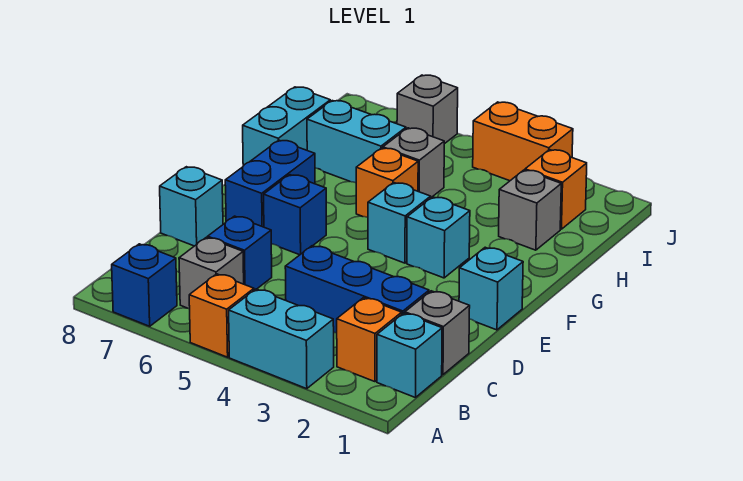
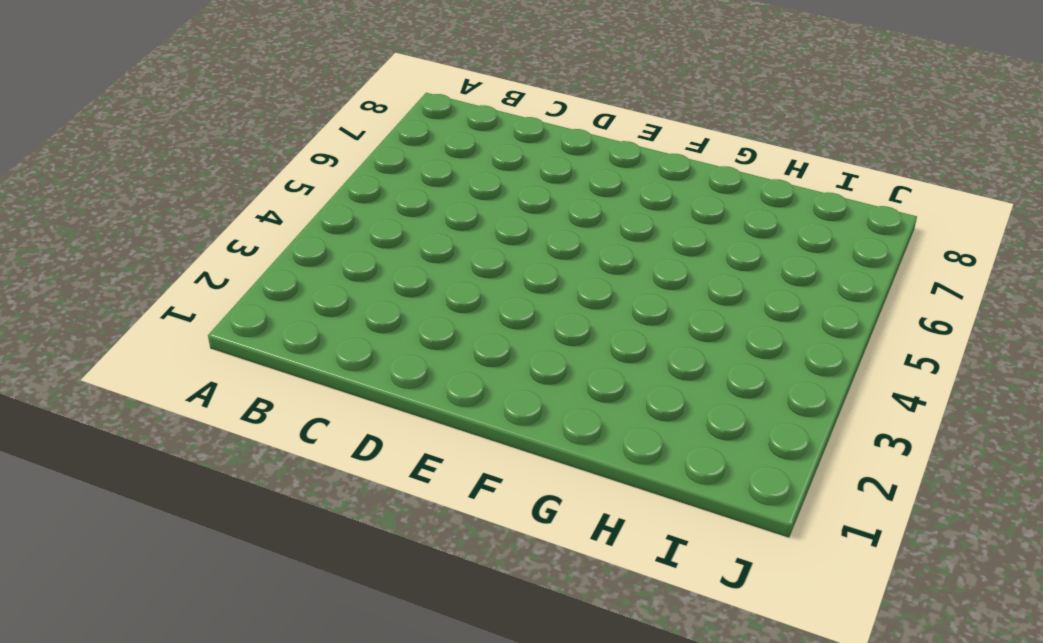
none -> cyan brick A3:A4 level 1
none -> orange brick A5 level 1
none -> blue brick A7 level 1

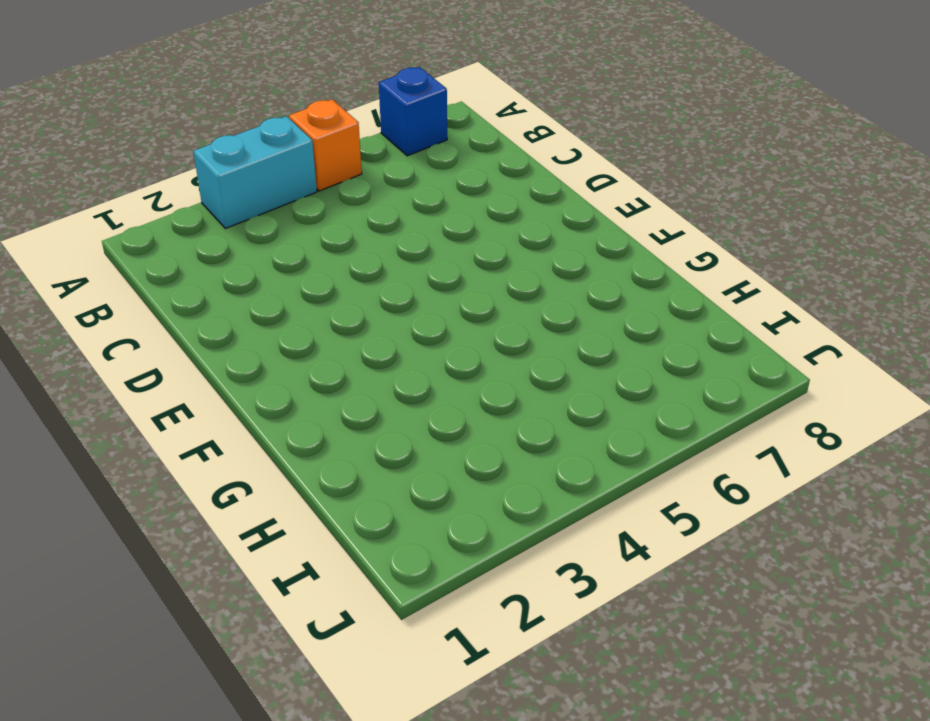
none -> cyan brick B1 level 1
none -> orange brick B2 level 1
none -> grey brick B6 level 1

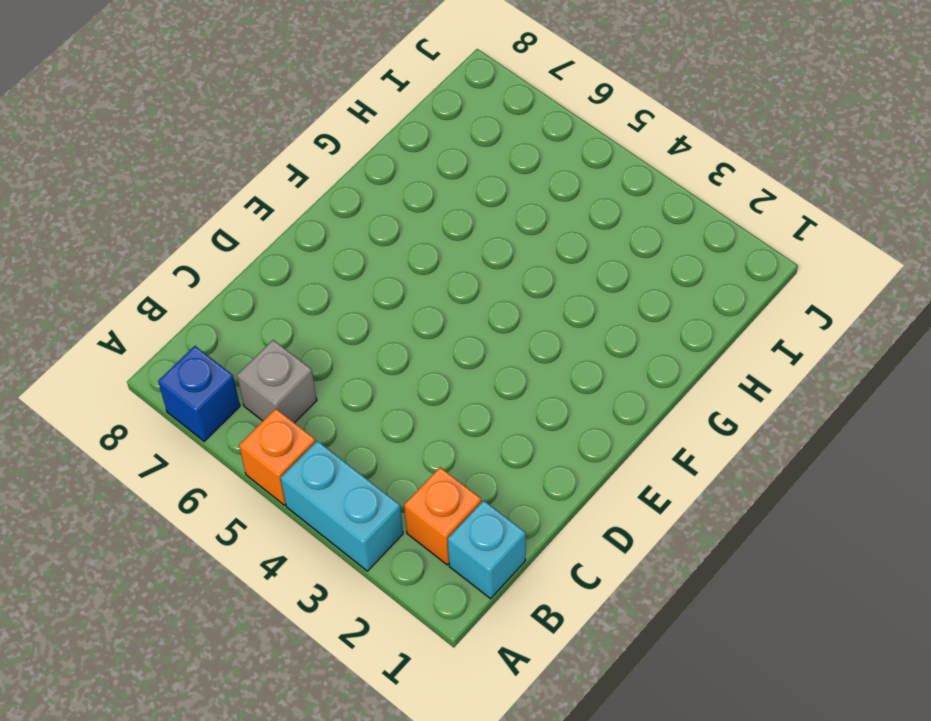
none -> grey brick C1 level 1
none -> blue brick C2:C4 level 1
none -> blue brick C6 level 1

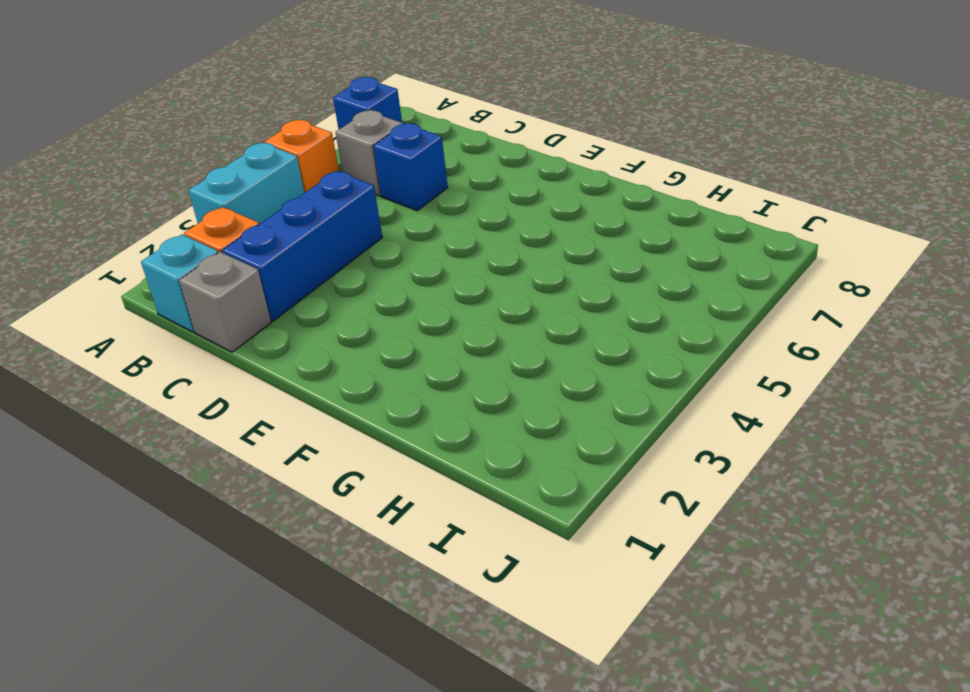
none -> cyan brick D8 level 1
none -> cyan brick E1 level 1
none -> blue brick E6 level 1

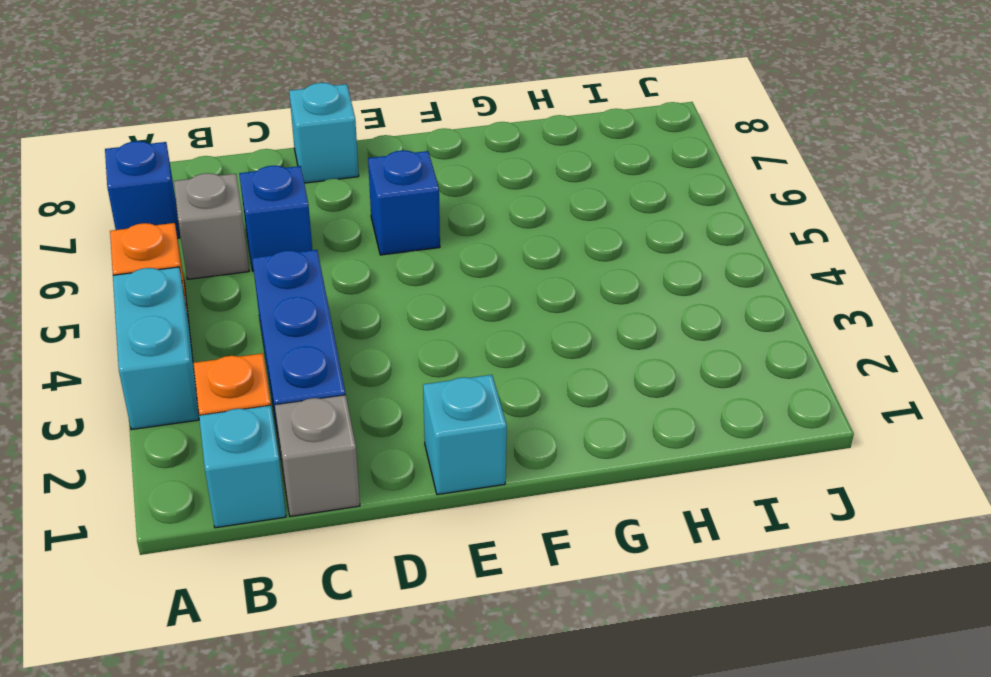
none -> blue brick E7:F7 level 1
none -> cyan brick F3 level 1
none -> cyan brick F4 level 1

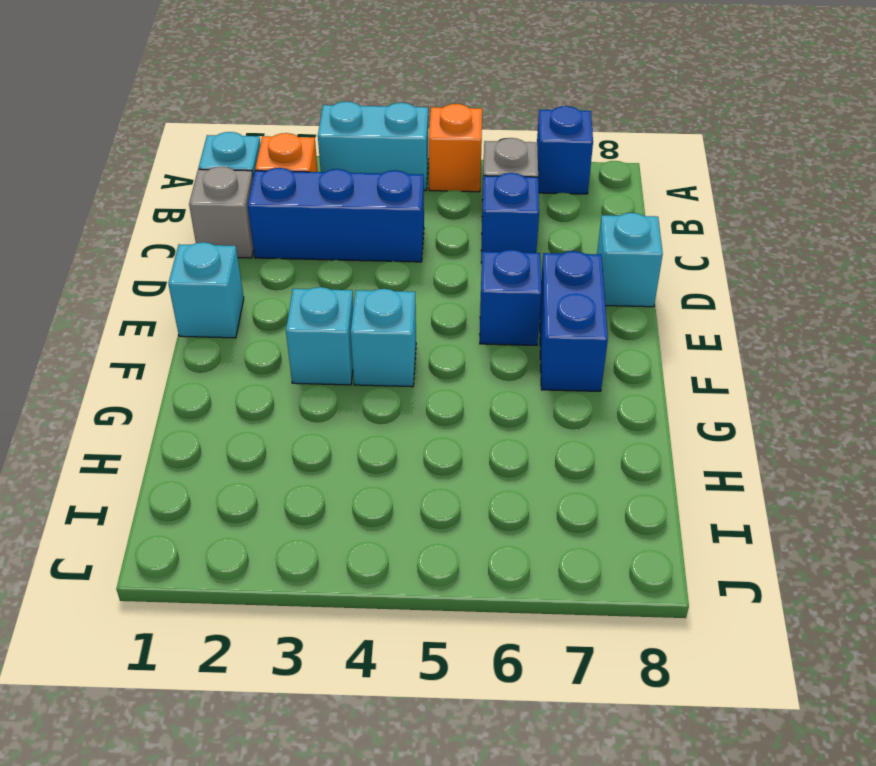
none -> orange brick G5 level 1
none -> cyan brick G8:H8 level 1
none -> grey brick H2 level 1

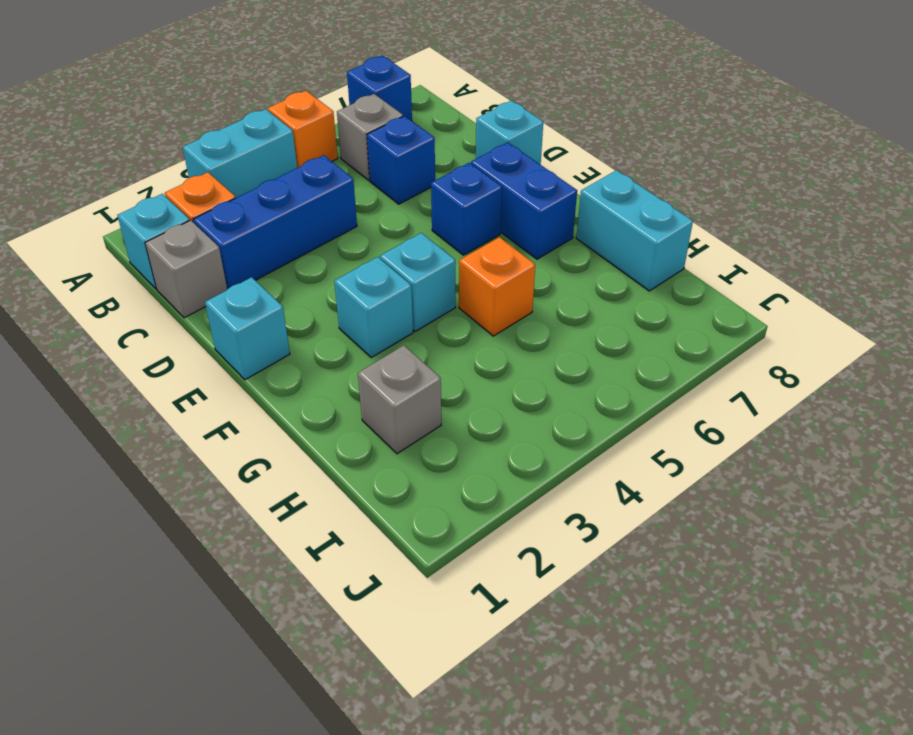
none -> grey brick H5 level 1
none -> cyan brick H6:H7 level 1
none -> orange brick I2 level 1

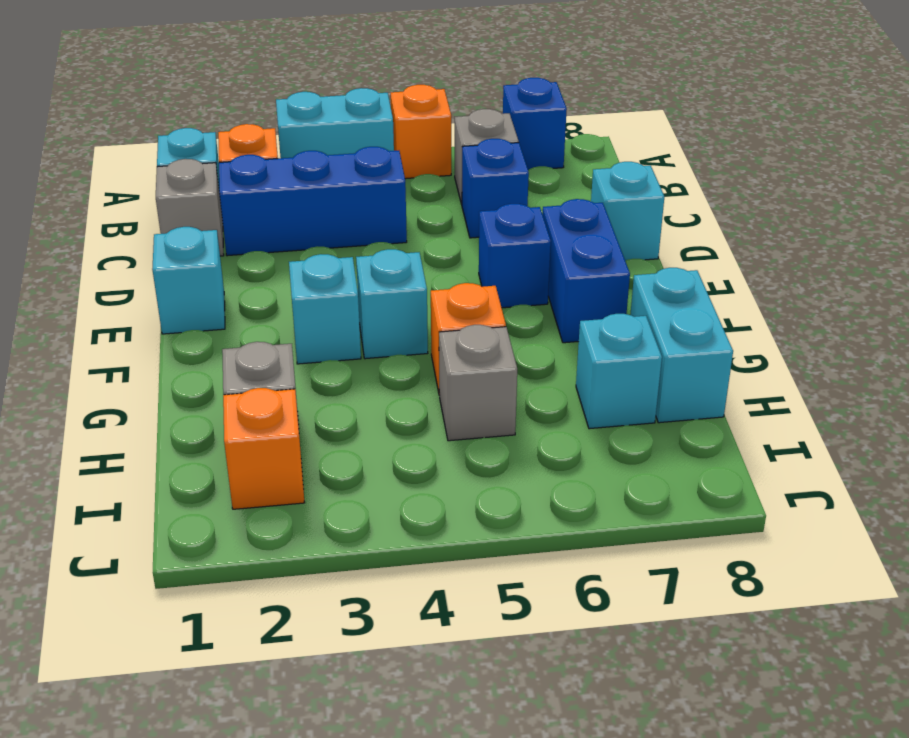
cyan brick H7 level 1 -> cyan brick H6:H7 level 1
none -> orange brick J3:J4 level 1
none -> grey brick J6 level 1

